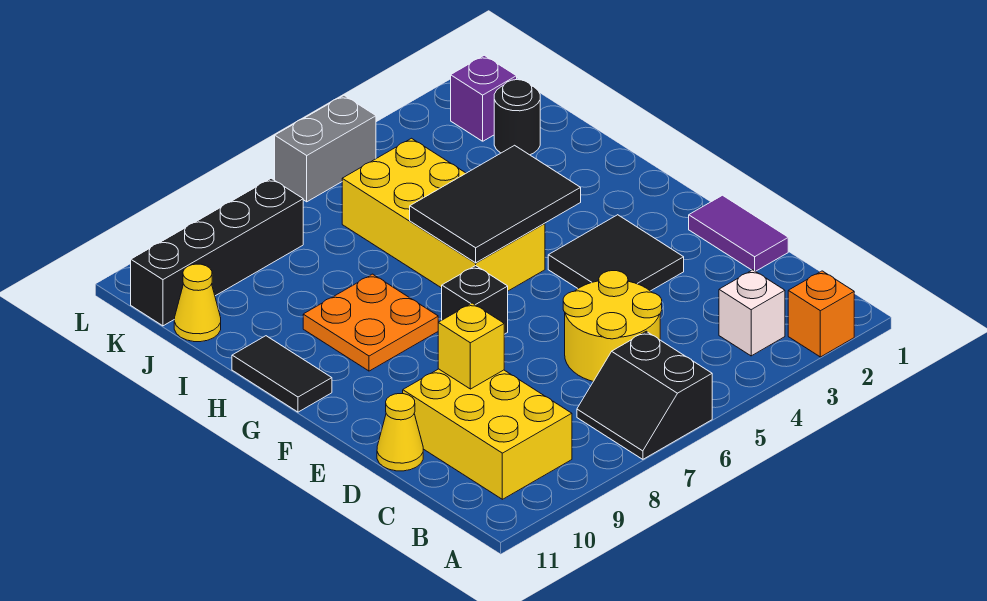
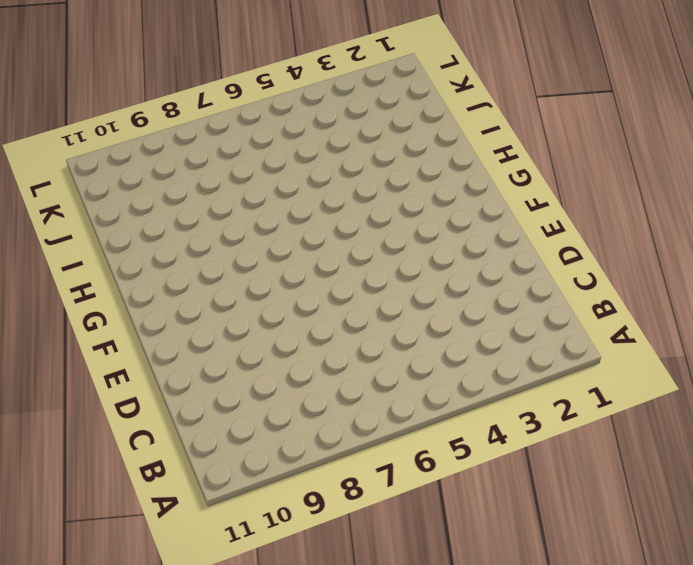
none -> orange brick A2 level 1
none -> black slope A6:B7 level 1 top 6
none -> white brick B3 level 1

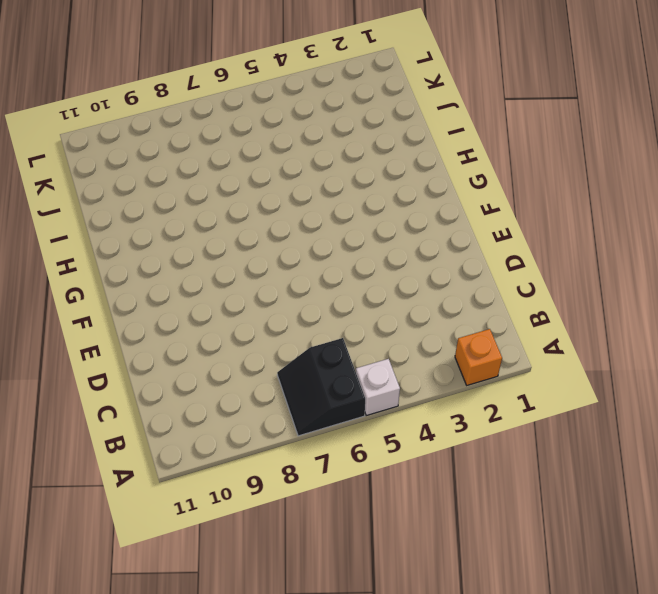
white brick A5 level 1 -> white brick B3 level 1
none -> yellow brick B9:D10 level 1
none -> yellow round brick C5:D6 level 1
none -> purple tile D1:E1 level 1

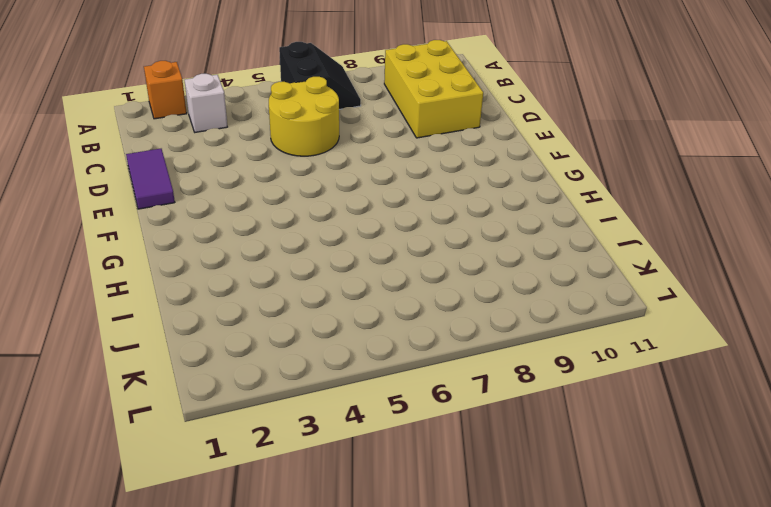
none -> yellow cone D11 level 1
none -> black tile E3:F4 level 1
none -> black brick F7 level 1

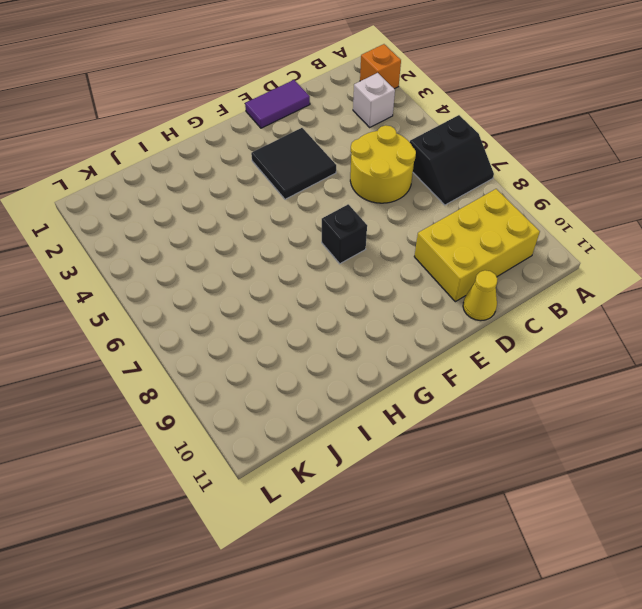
none -> yellow brick G5:J6 level 1
none -> orange plate G8:H9 level 1
none -> black tile G11:H11 level 1

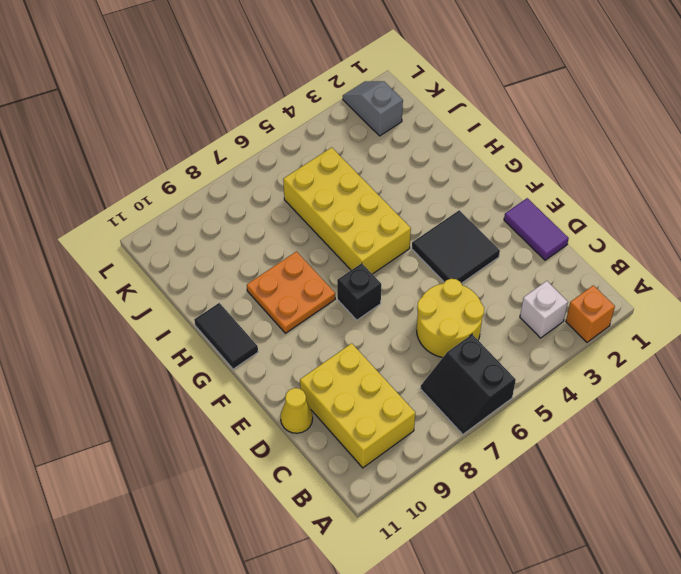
grey slope K2:L2 level 1 top K -> purple brick K2 level 1
none -> black round brick J2 level 1
none -> yellow cone J11 level 1
none -> black brick K8:K11 level 1

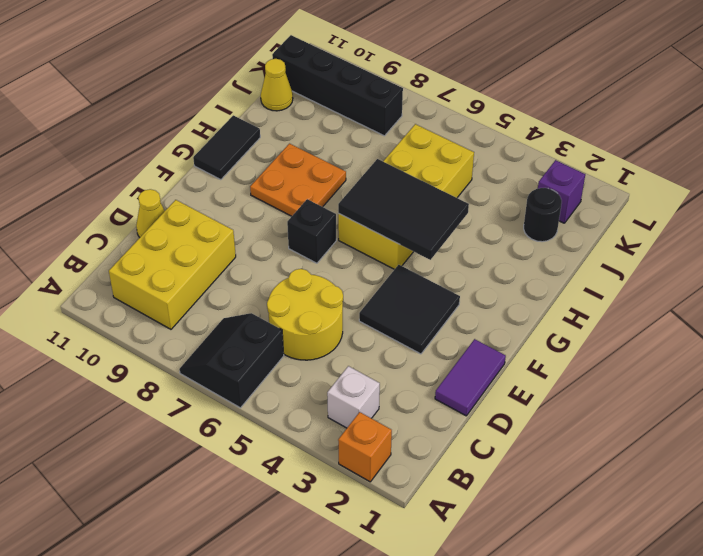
none -> grey brick L5:L6 level 1
none -> yellow brick D9 level 2

